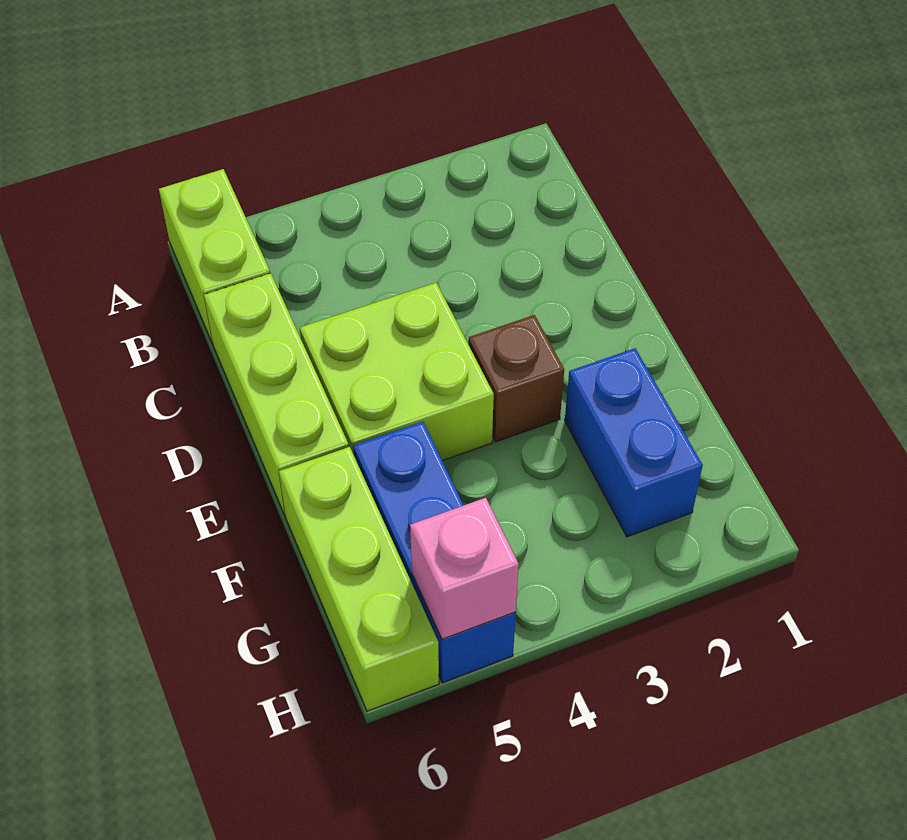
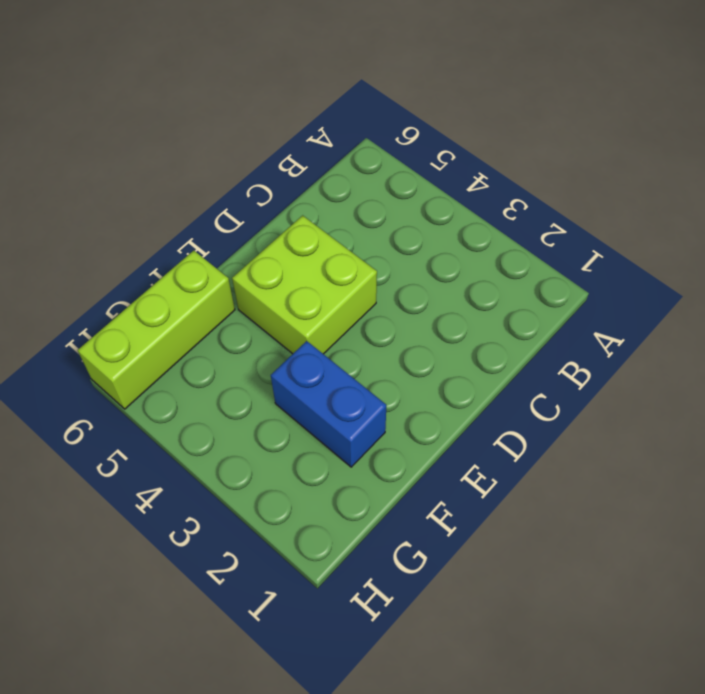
blue brick F2:F3 level 1 -> blue brick F2:G2 level 1
none -> lime brick A6:B6 level 1
none -> lime brick C6:E6 level 1

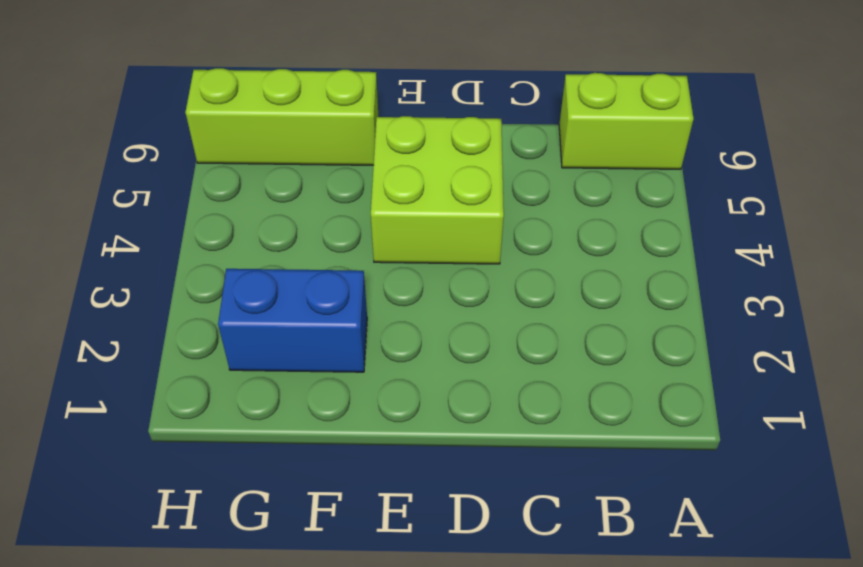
none -> lime brick C6:E6 level 1
none -> brown brick E3 level 1

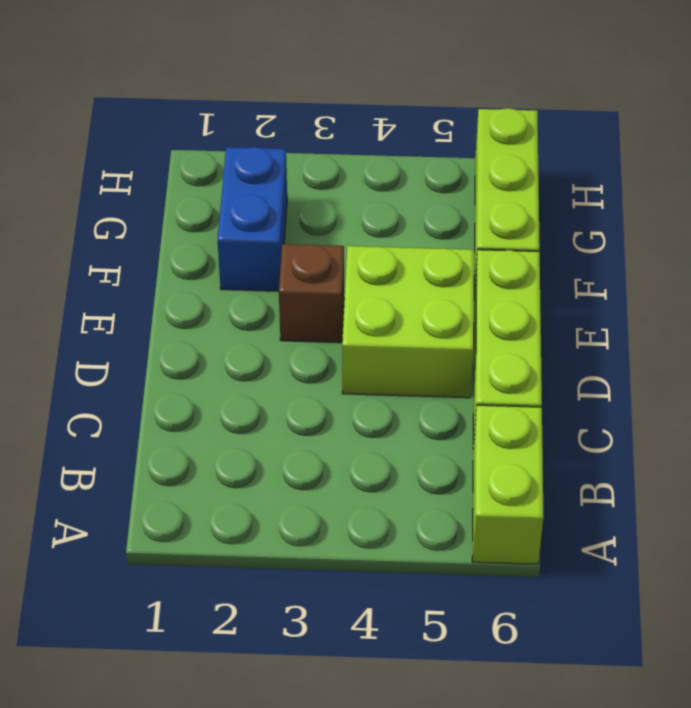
none -> blue brick F5:H5 level 1
none -> pink brick H5 level 2

